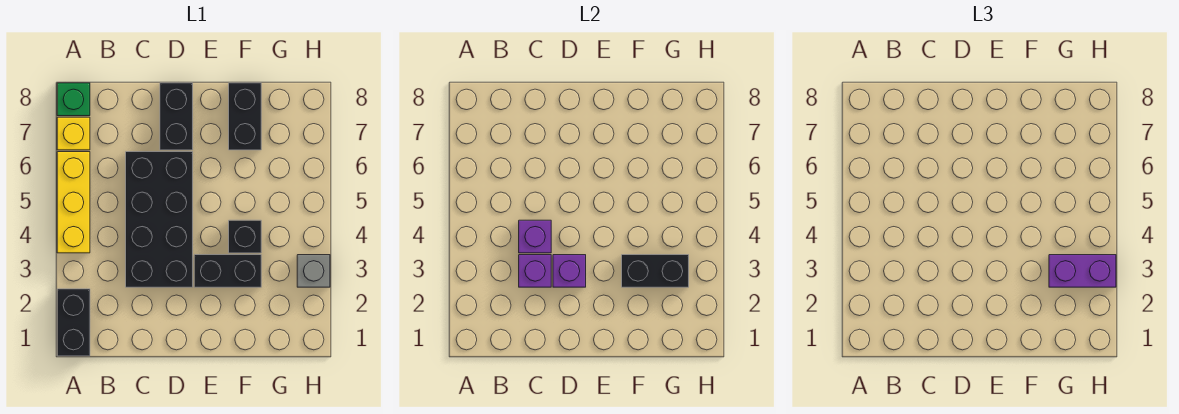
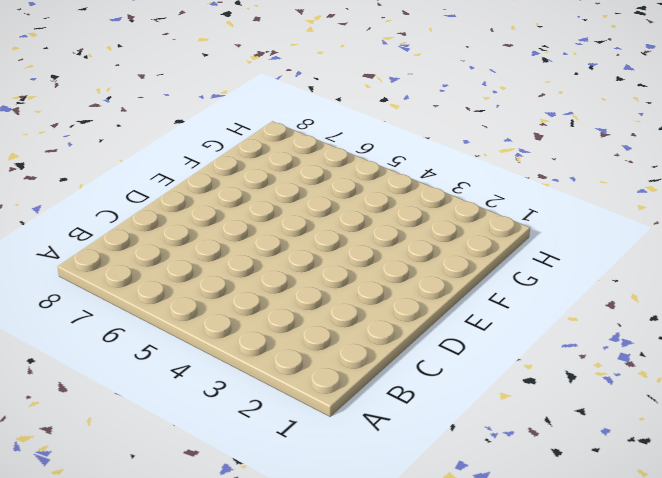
none -> black brick A1:A2 level 1
none -> yellow brick A4:A6 level 1
none -> yellow brick A7 level 1

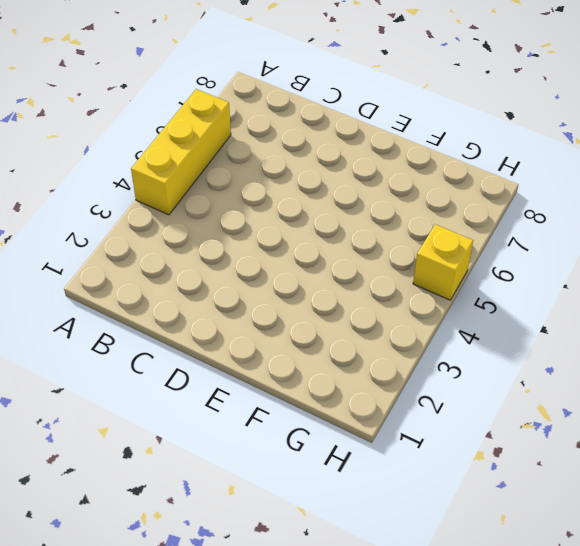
yellow brick H5 level 1 -> yellow brick A7 level 1
none -> black brick A1:A2 level 1
none -> green brick A8 level 1
none -> black brick C3:D6 level 1

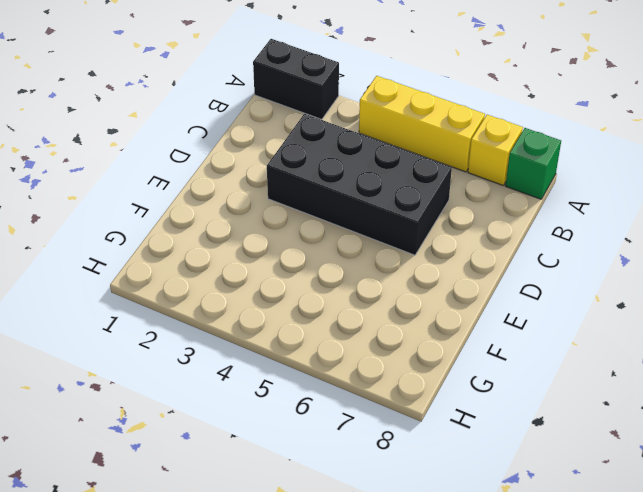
none -> black brick D7:D8 level 1
none -> black brick E3:F3 level 1
none -> black brick F4 level 1

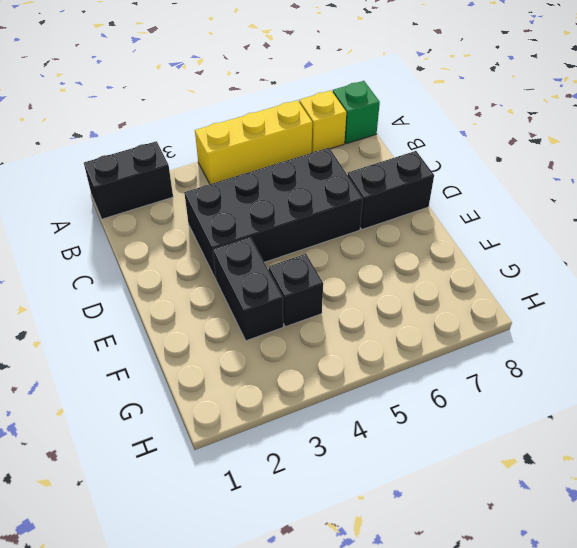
none -> black brick F7:F8 level 1
none -> grey brick H3 level 1
none -> purple brick C3 level 2

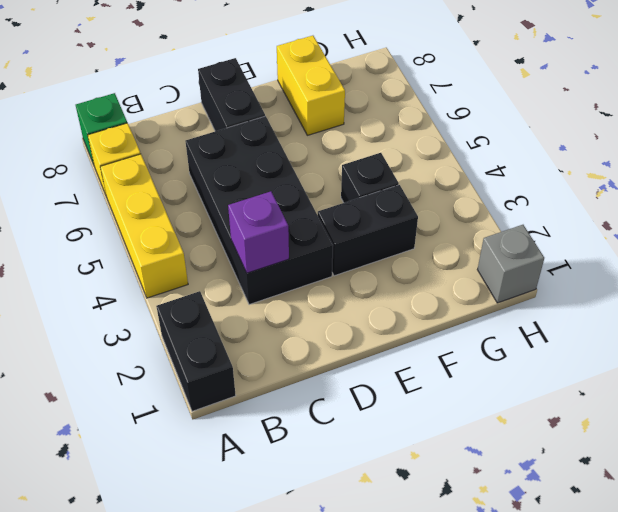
yellow brick F7:F8 level 1 -> black brick F7:F8 level 1
grey brick H1 level 1 -> grey brick H3 level 1
none -> purple brick C4 level 2
none -> purple brick D3 level 2
none -> black brick F3:G3 level 2

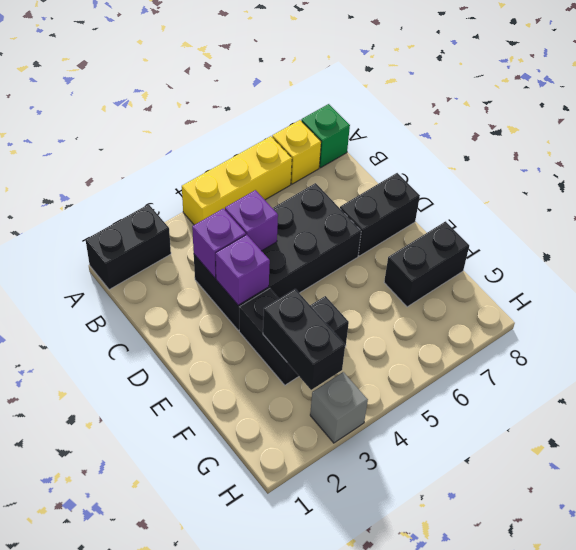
none -> purple brick G3:H3 level 3

